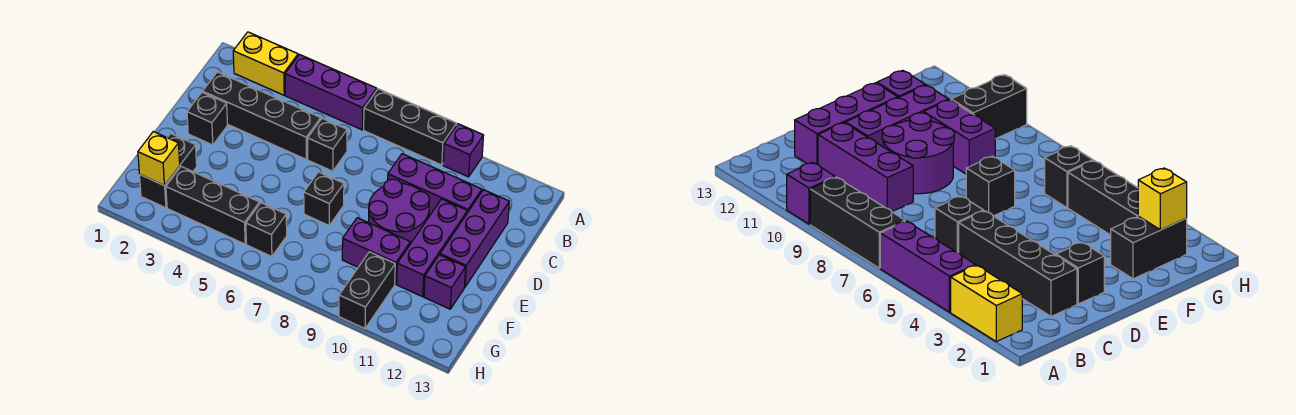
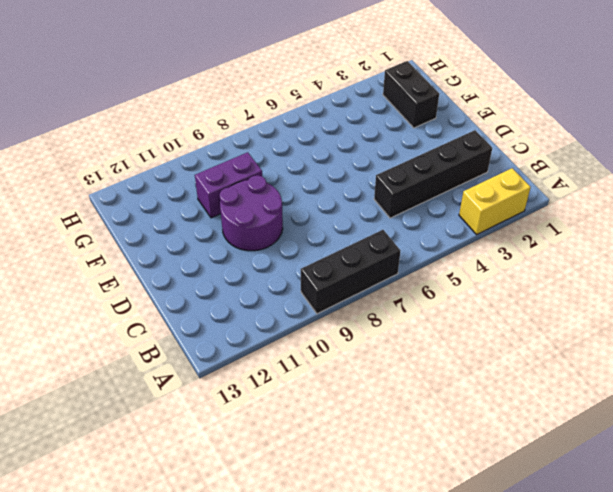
none -> purple brick A4:A6 level 1
none -> purple brick A10 level 1
none -> black brick C6 level 1

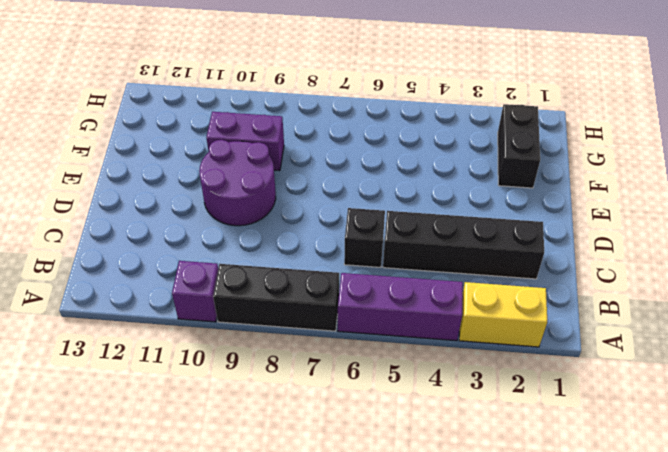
none -> purple brick C9:C11 level 1
none -> purple brick C12:E12 level 1
none -> black brick D2 level 1

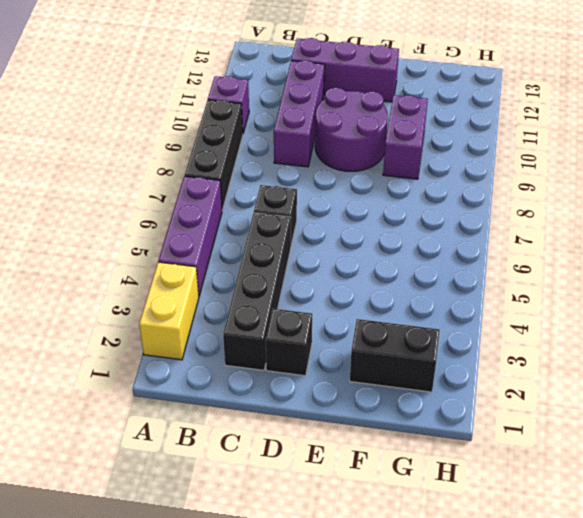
none -> purple brick D11:F11 level 1
none -> black brick E7 level 1
none -> purple brick F12 level 1

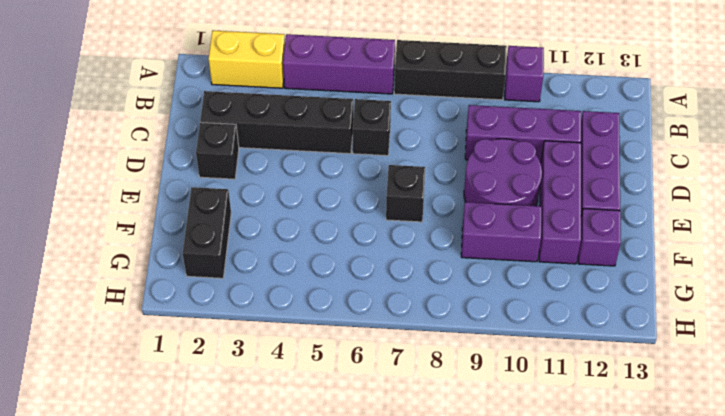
none -> black brick G3:G5 level 1
none -> black brick G6 level 1
none -> black brick G10:H10 level 1

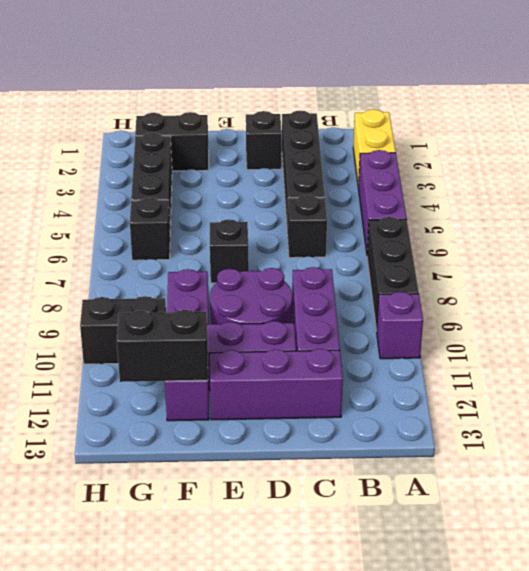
black brick F12:G12 level 2 -> none
none -> yellow brick G2 level 2

